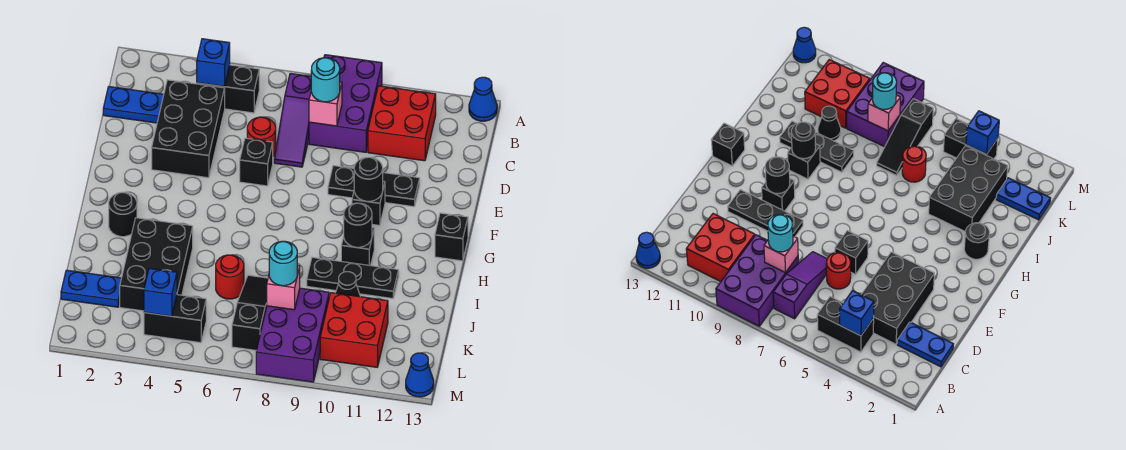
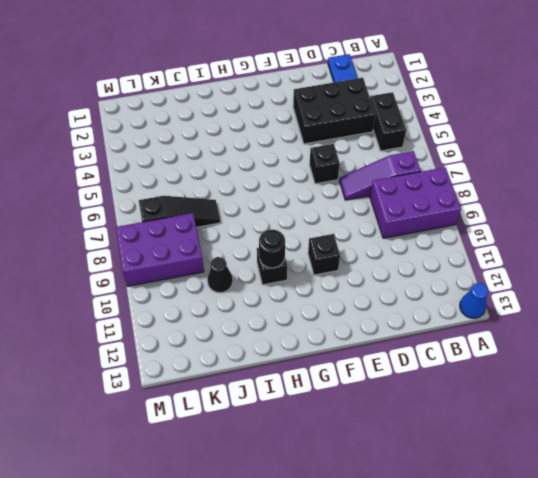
none -> red brick B10:C11 level 1
none -> red round brick D6 level 1
none -> black plate E9:E11 level 1
none -> black brick G13 level 1

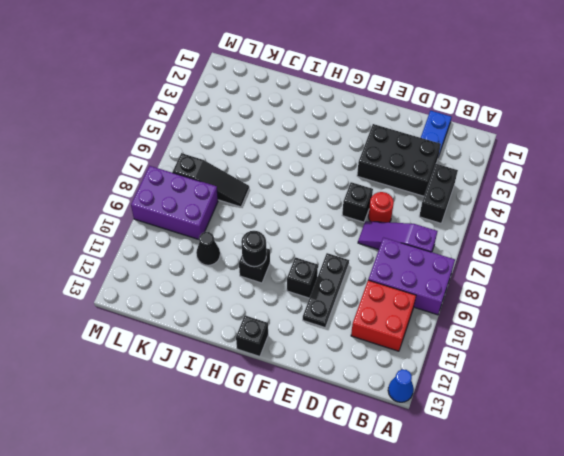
none -> black round brick H2 level 1
none -> black brick I3:K4 level 1
none -> black plate I9:I11 level 1
none -> red round brick J6 level 1

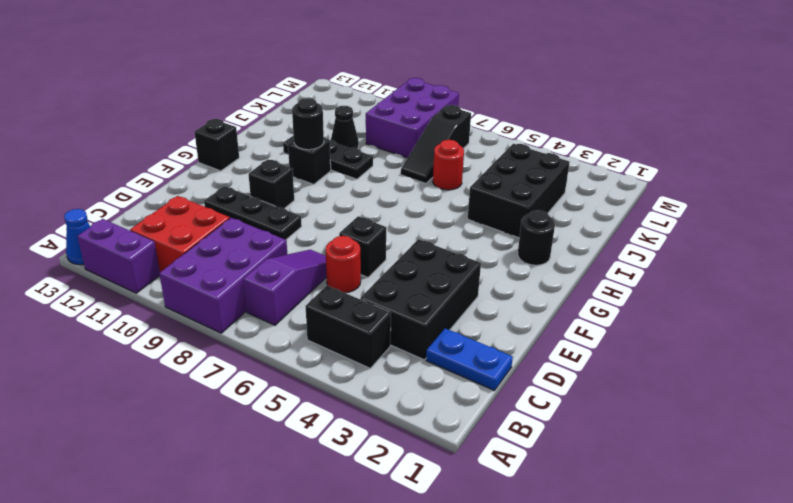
purple brick A11:A12 level 1 -> none
none -> blue plate K1:K2 level 1
none -> red brick K10:L11 level 1
none -> black brick L4:L5 level 1
none -> blue cone M13 level 1

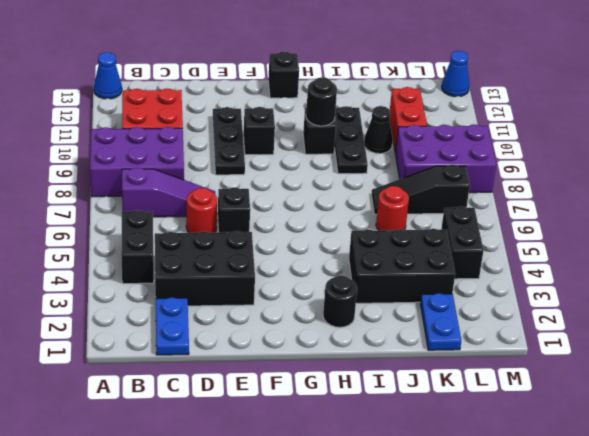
red brick K10:K11 level 1 -> red brick K10:L11 level 1
none -> blue brick B4 level 2
none -> pink brick C8 level 2
none -> black round brick F10 level 2
none -> pink brick K8 level 2

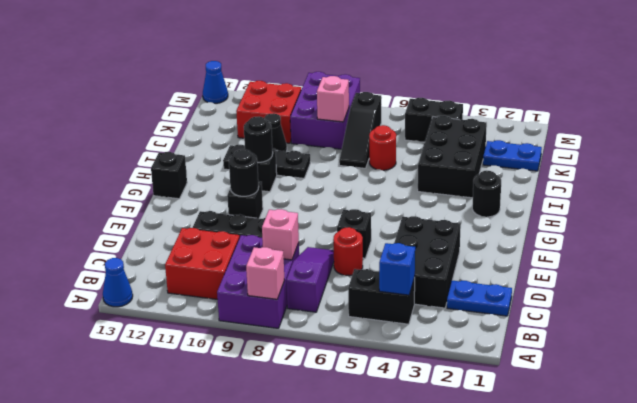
pink brick A8 level 2 -> none
none -> blue brick L4 level 2
none -> cyan round brick C8 level 3
none -> cyan round brick K8 level 3

